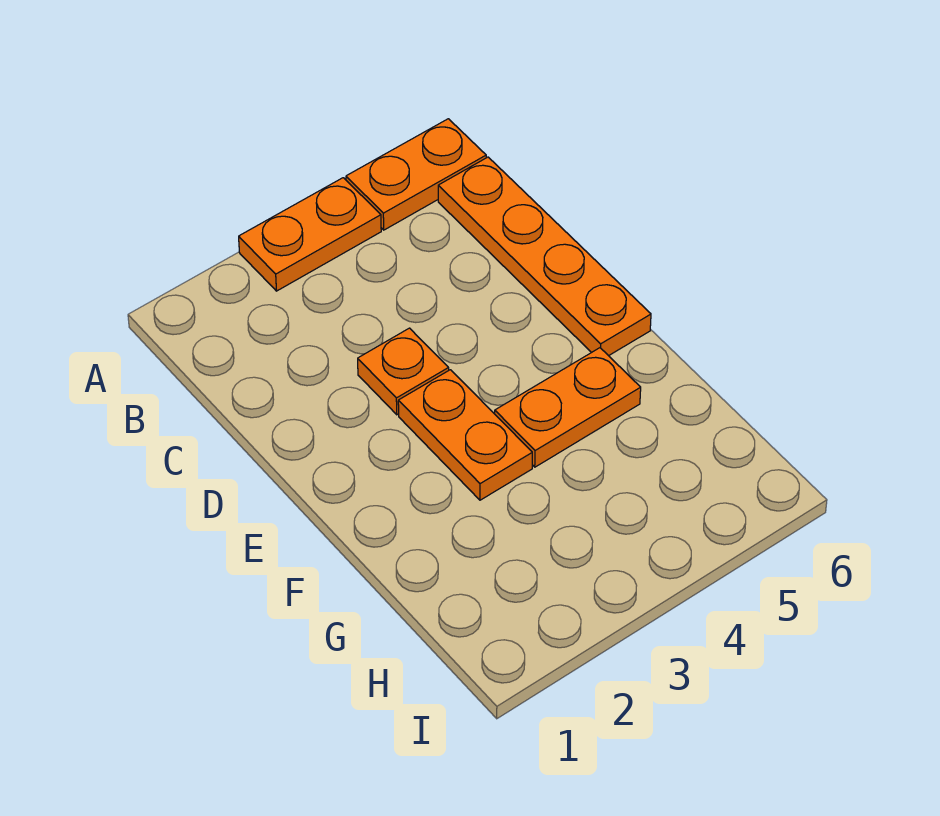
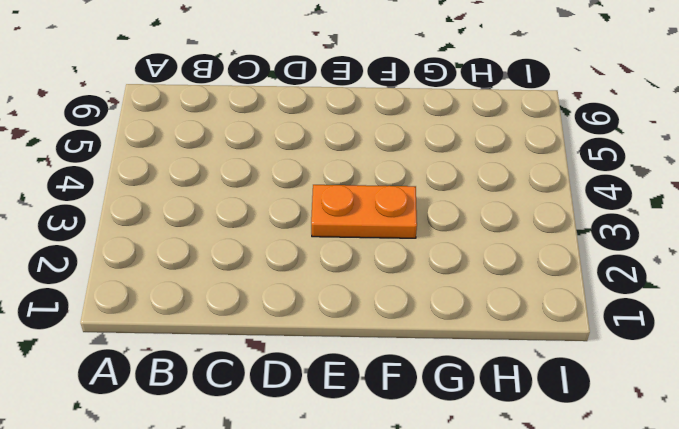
none -> orange plate A3:A4 level 1
none -> orange plate A5:A6 level 1

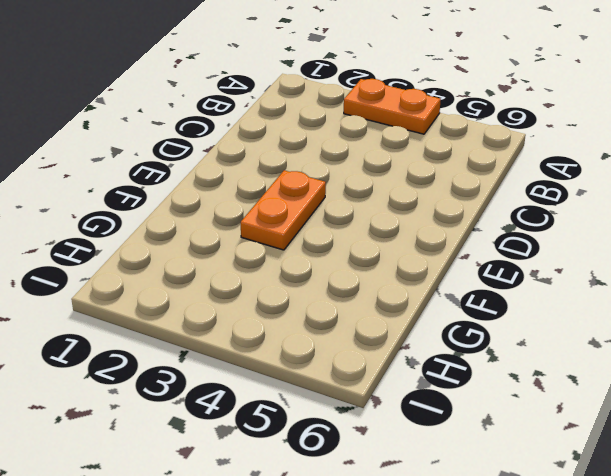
none -> orange plate A5:A6 level 1
none -> orange plate B6:E6 level 1

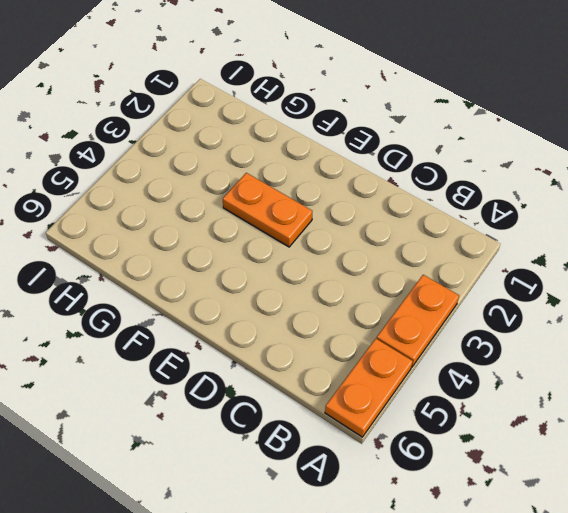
none -> orange plate B6:E6 level 1
none -> orange plate D3 level 1

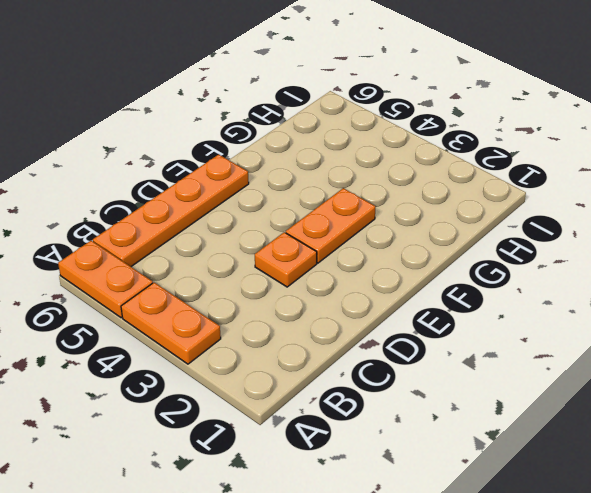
none -> orange plate F4:F5 level 1

